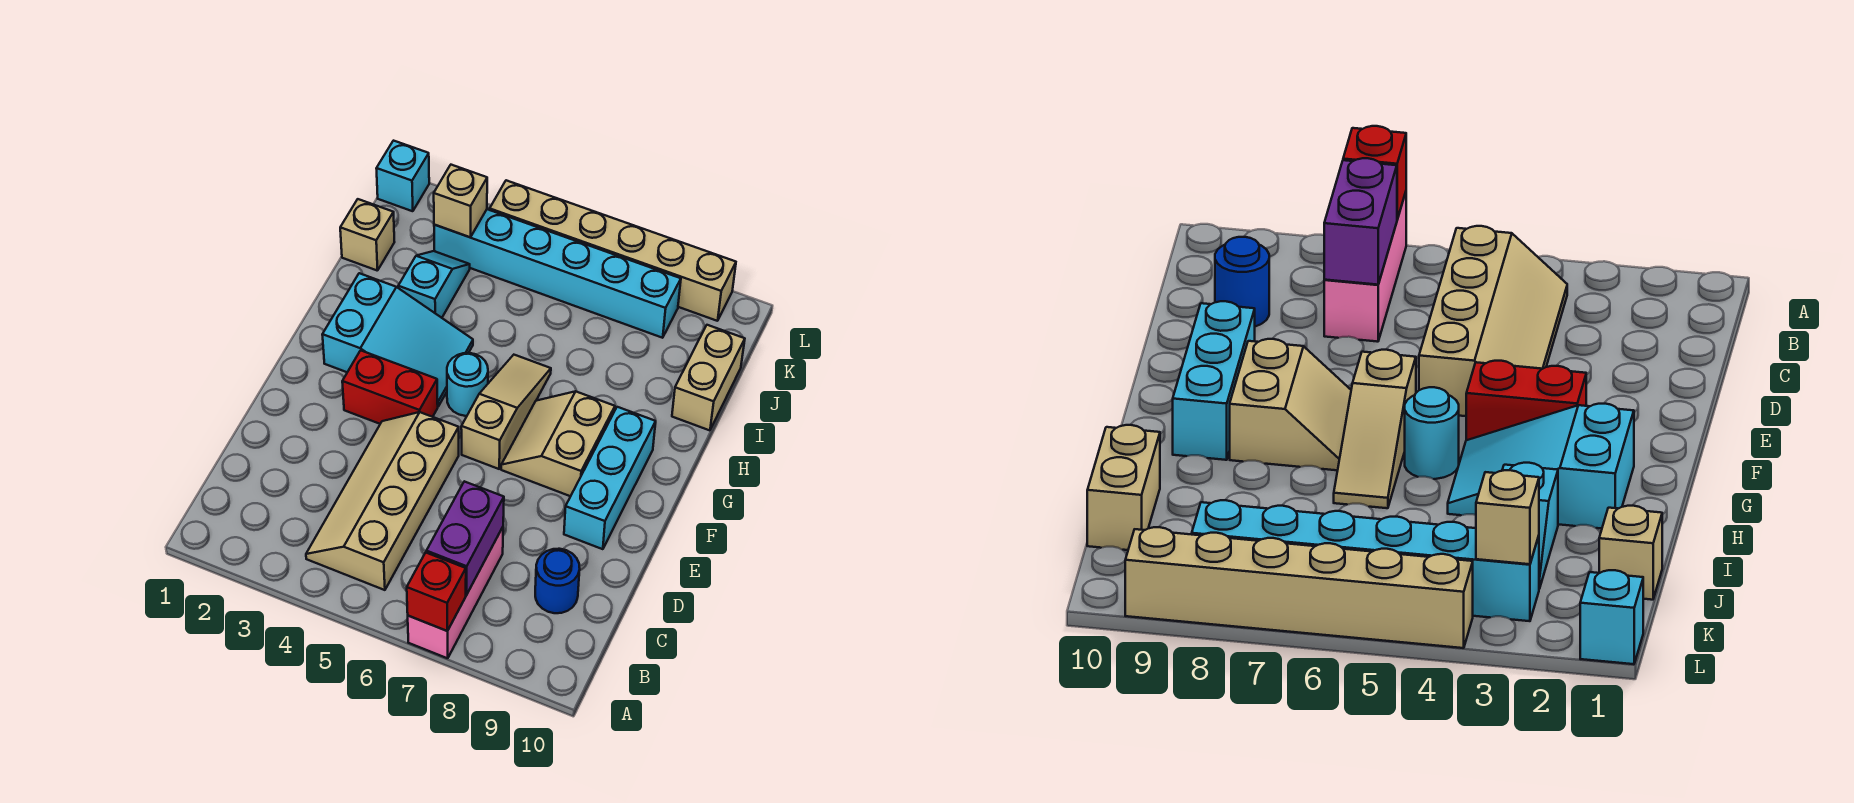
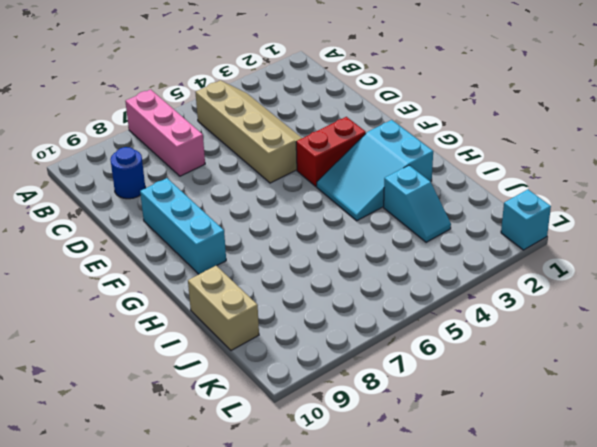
none -> tan slope F6:H6 level 1 top F
none -> tan slope F7:G8 level 1 top 8
none -> cyan round brick G5 level 1

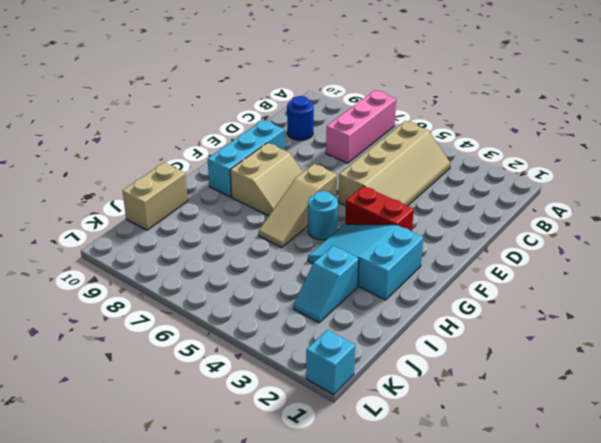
none -> tan brick J1 level 1
none -> cyan brick K3:K8 level 1
none -> tan brick L4:L9 level 1

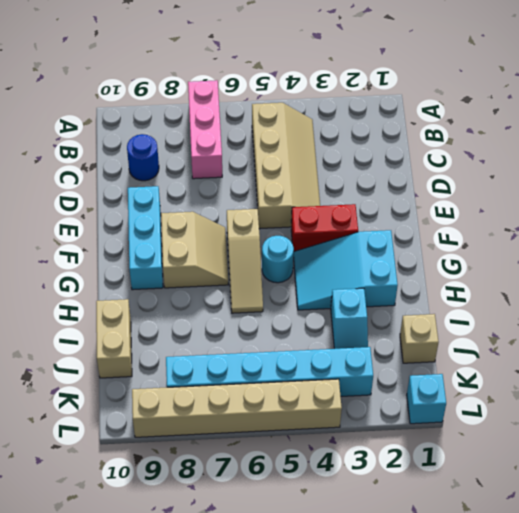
none -> red brick A7 level 2
none -> purple brick B7:C7 level 2
none -> tan brick K3 level 2

